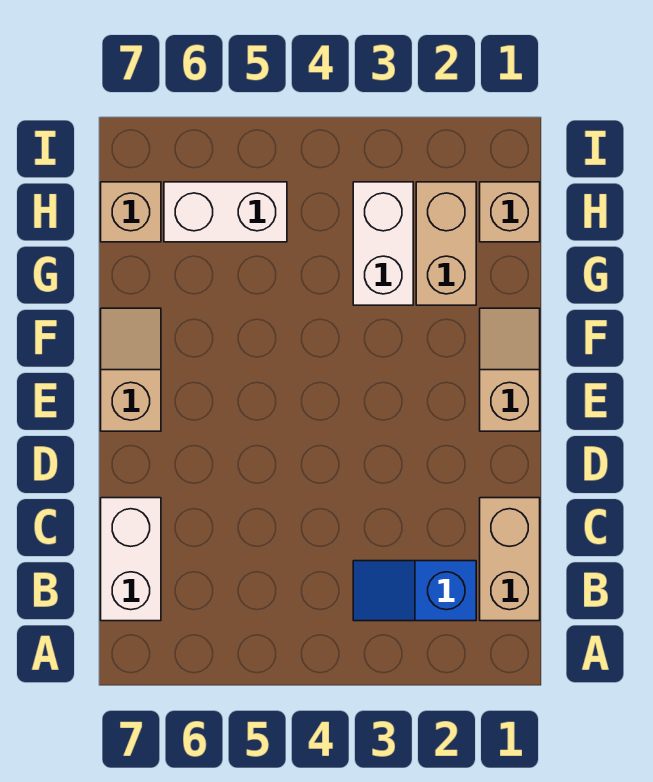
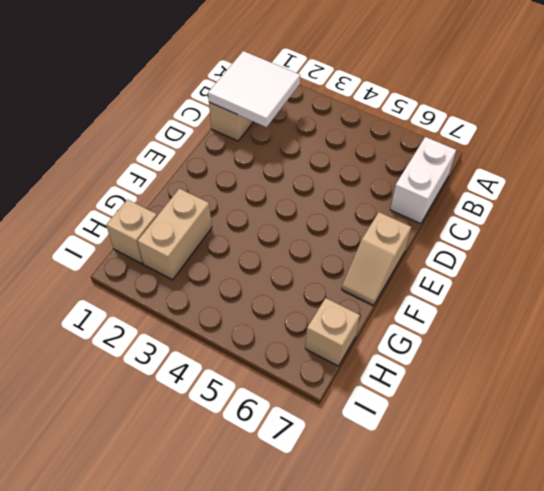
white tile B1:C2 level 2 -> none
none -> blue slope B2:B3 level 1 top 2
none -> tan slope E1:F1 level 1 top E

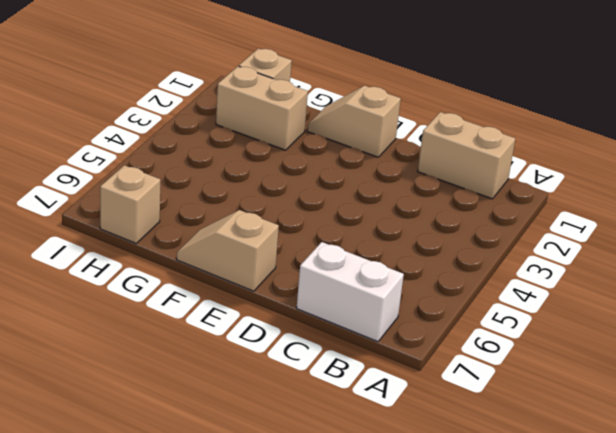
none -> blue slope B2:B3 level 1 top 2
none -> white brick G3:H3 level 1

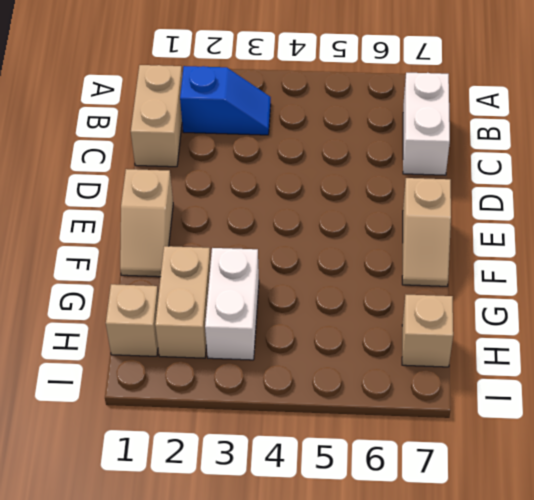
none -> white brick H5:H6 level 1

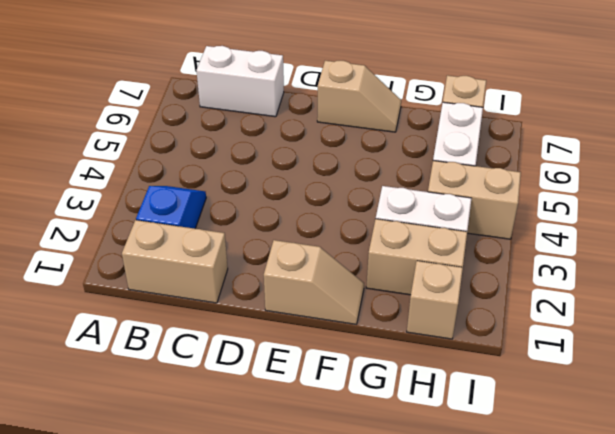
tan brick H4:I4 level 1 -> none

